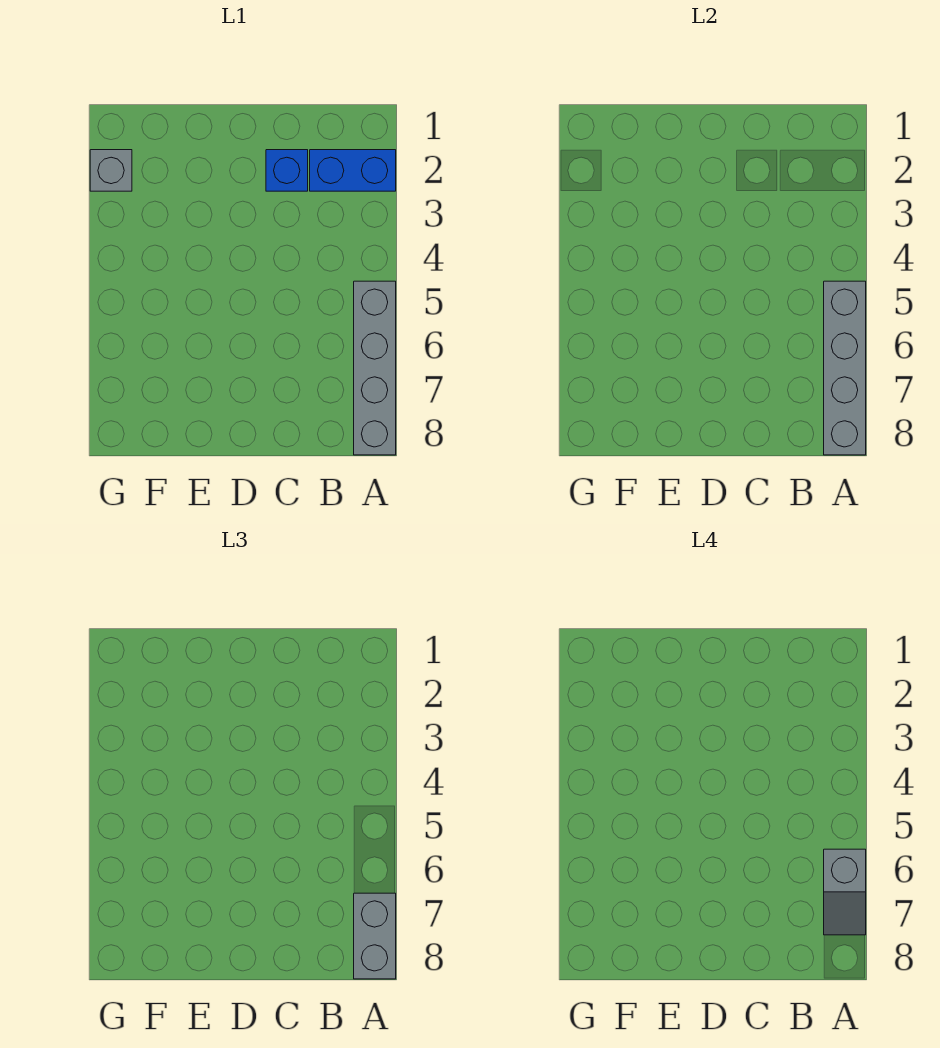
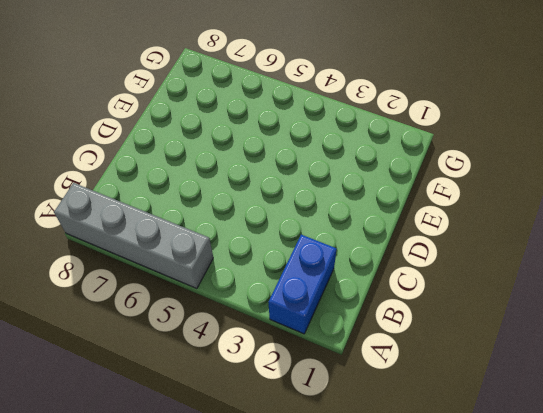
none -> blue brick C2 level 1
none -> grey brick G2 level 1

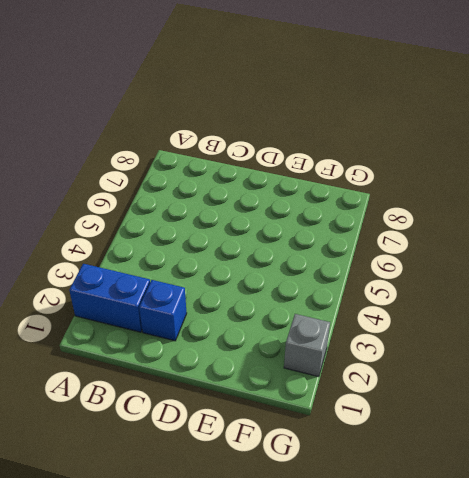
none -> grey brick A5:A8 level 1
none -> grey brick A5:A8 level 2

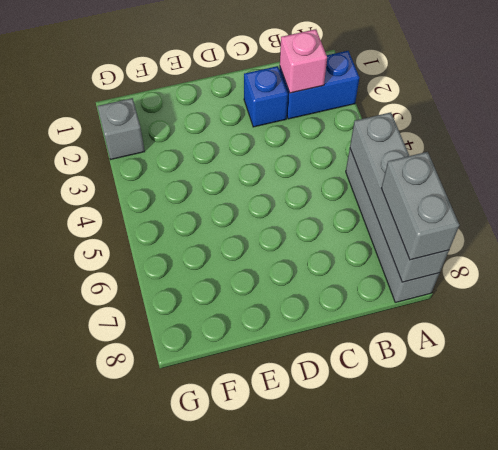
pink brick B2 level 2 -> none
none -> grey slope A6:A7 level 4 top 6

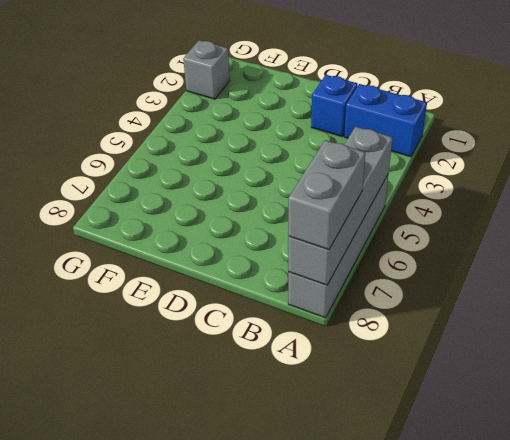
none -> grey slope A6:A7 level 4 top 6

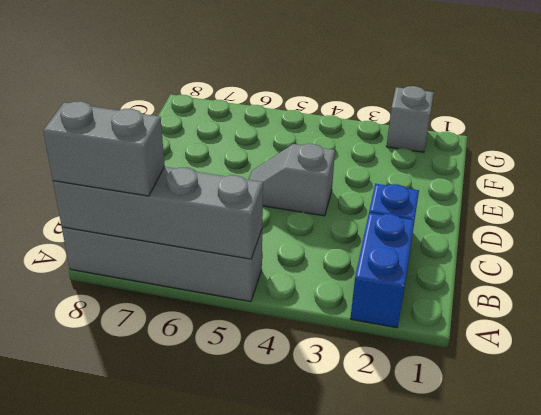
grey slope D4:D5 level 1 top 4 -> grey slope A6:A7 level 4 top 6

